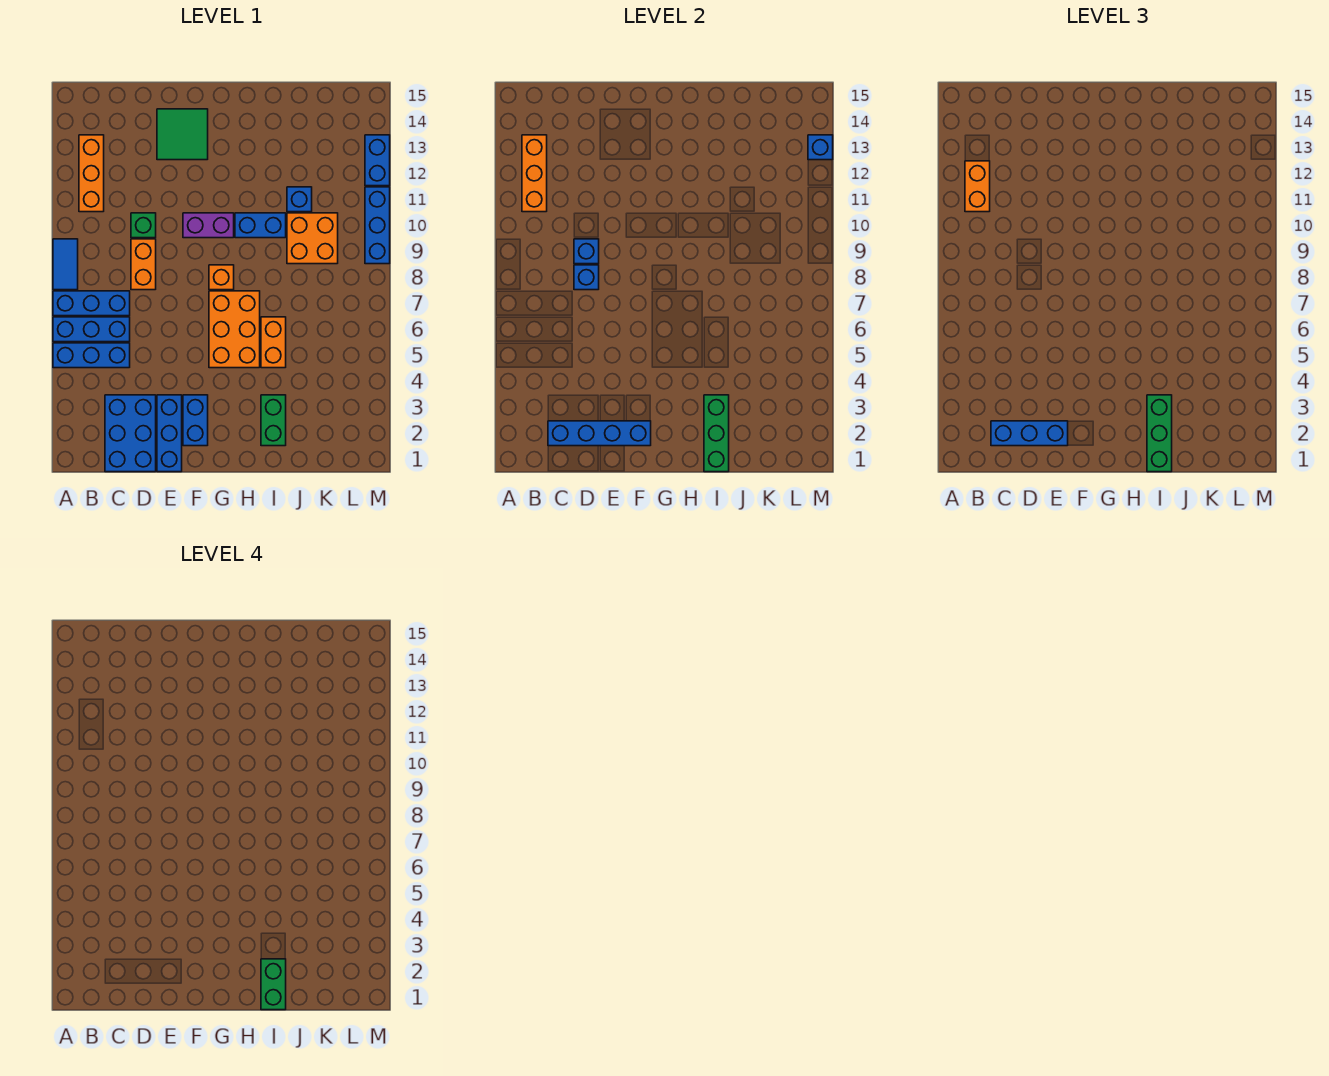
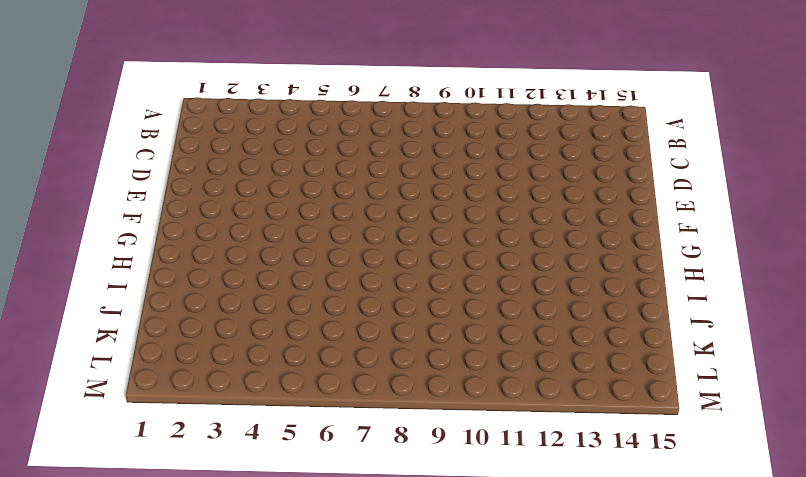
none -> blue brick A5:C5 level 1
none -> blue brick A6:C6 level 1
none -> blue brick A7:C7 level 1
none -> blue tile A8:A9 level 1

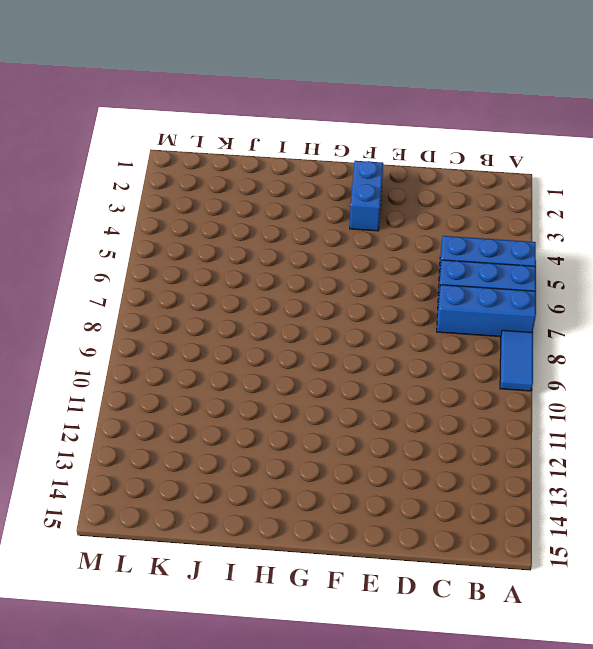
none -> orange brick B11:B13 level 1
none -> blue brick C1:D3 level 1
none -> orange brick D8:D9 level 1
none -> green brick D10 level 1

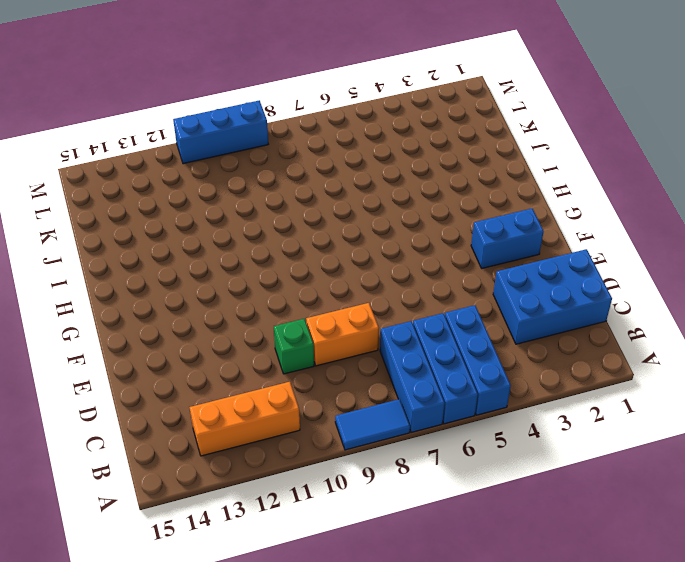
none -> blue brick E1:E3 level 1
none -> green tile E13:F14 level 1
none -> purple brick F10:G10 level 1
none -> orange brick G5:H7 level 1

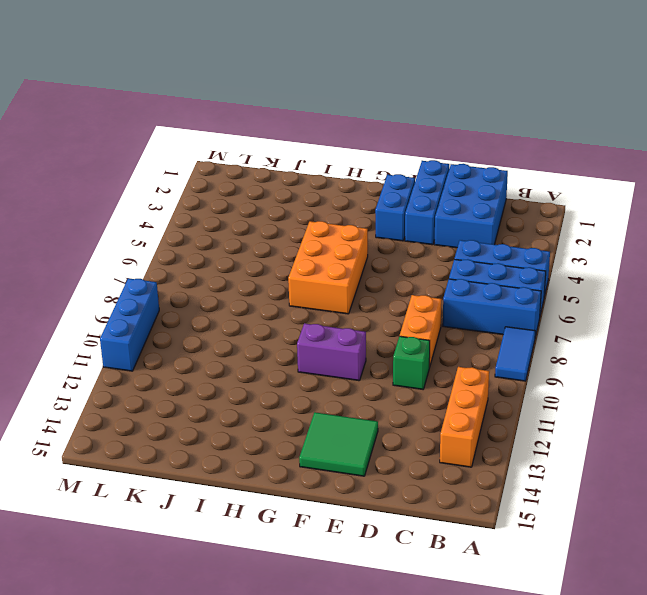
none -> orange brick G8 level 1
none -> blue brick H10:I10 level 1
none -> green brick I2:I3 level 1
none -> orange brick I5:I6 level 1

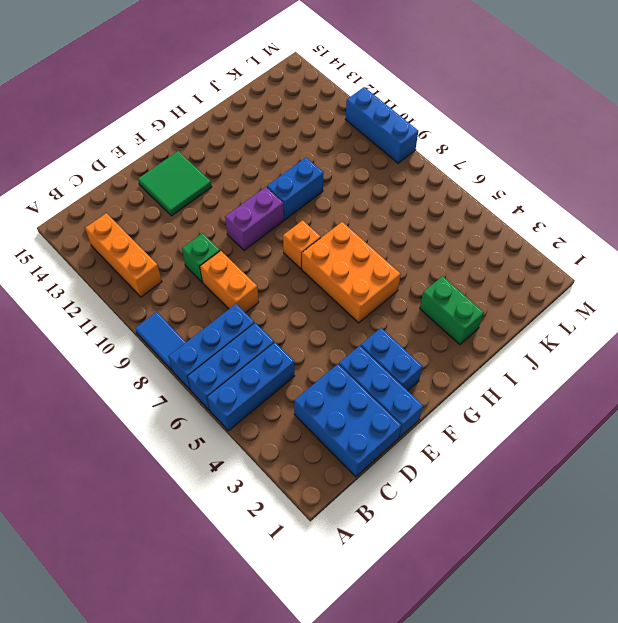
none -> orange brick I5:I6 level 1
none -> orange brick J9:K10 level 1
none -> blue brick J11 level 1
none -> blue brick M12:M13 level 1

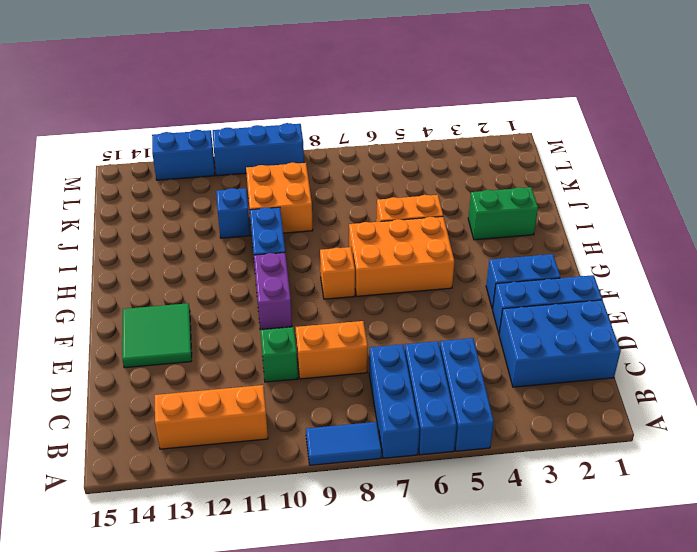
none -> orange brick B11:B13 level 2
none -> blue brick C2:F2 level 2
none -> blue brick D8 level 2
none -> blue brick D9 level 2

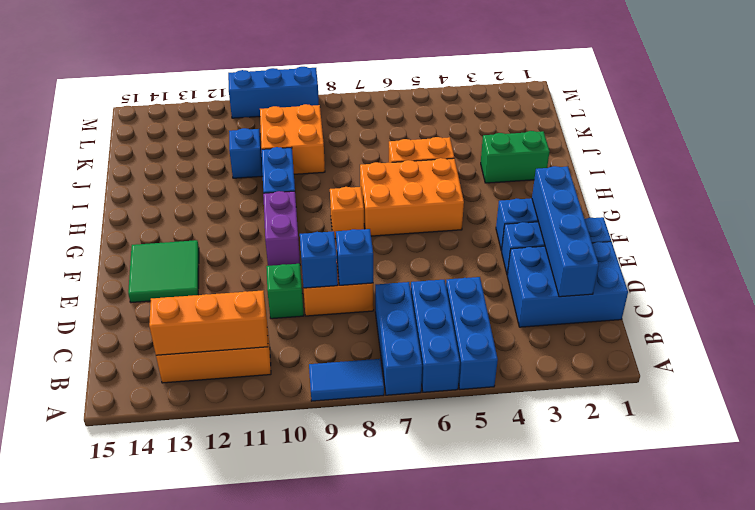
none -> blue brick M12:M13 level 1
none -> green brick I1:I3 level 2
none -> blue brick M13 level 2
none -> orange brick B11:B12 level 3

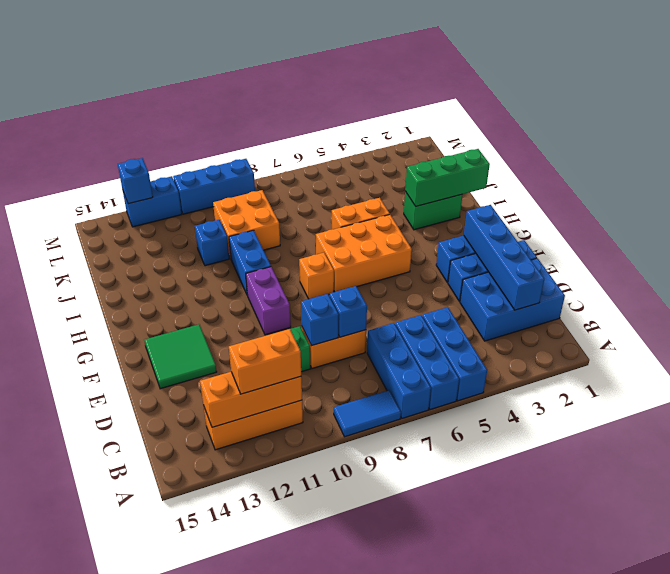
none -> blue brick C2:E2 level 3
none -> green brick I1:I3 level 3
none -> green brick I1:I2 level 4

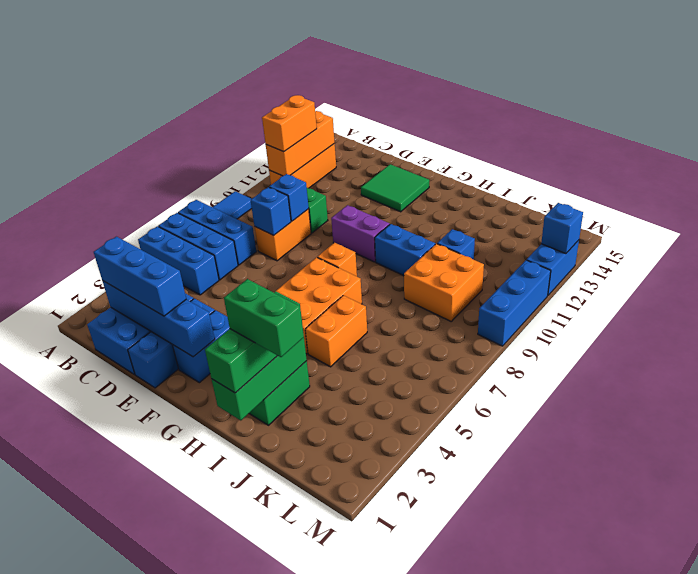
green brick I2:J2 level 4 -> green brick I1:I2 level 4

